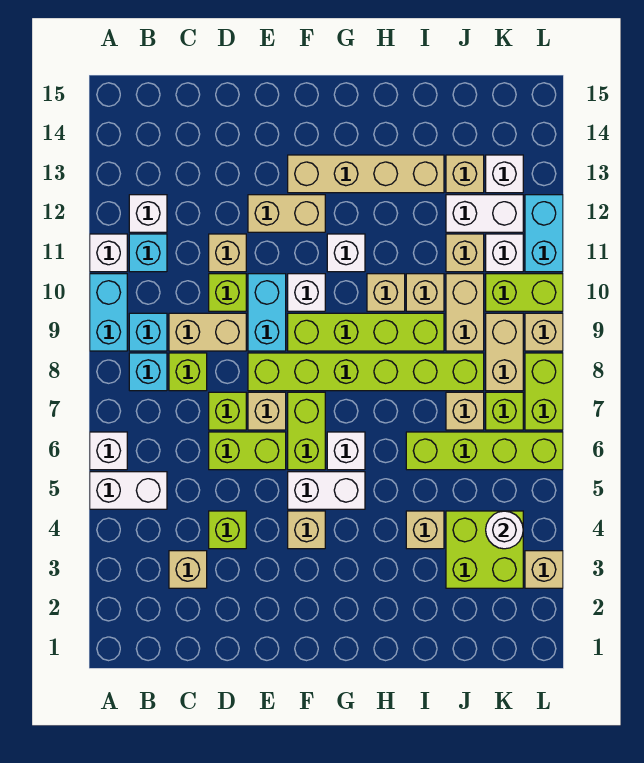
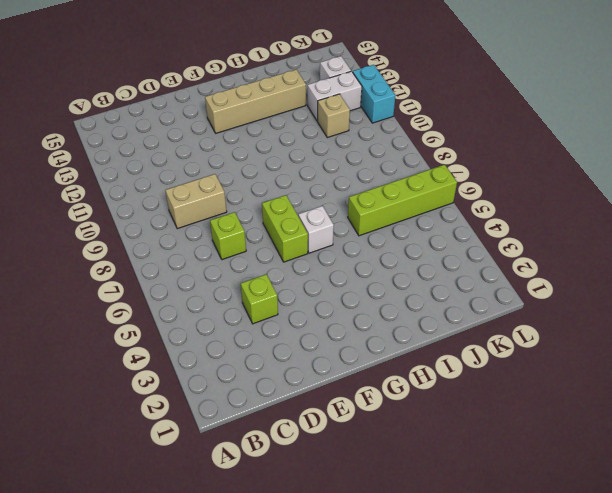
none -> white brick A5:B5 level 1
none -> white brick A6 level 1
none -> cyan brick A9:A10 level 1
none -> white brick A11 level 1

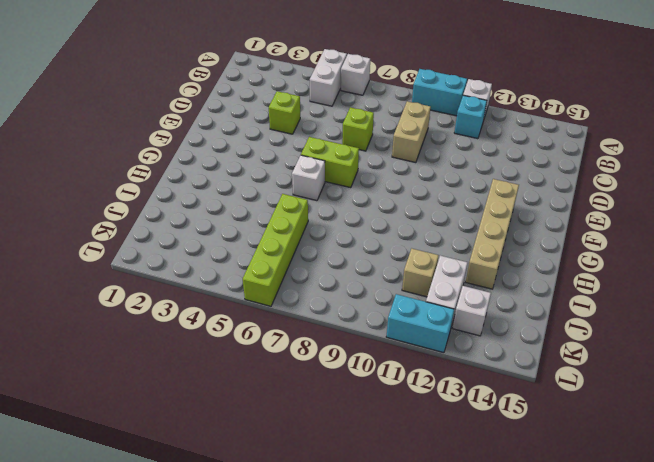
none -> cyan brick B8 level 1
none -> cyan brick B9 level 1
none -> white brick B12 level 1
none -> tan brick C3 level 1

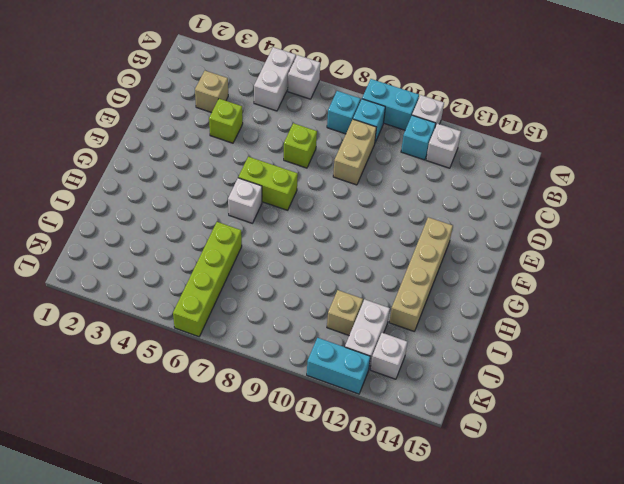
none -> lime brick C8 level 1
none -> lime brick D6:E6 level 1
none -> lime brick D10 level 1
none -> tan brick D11 level 1

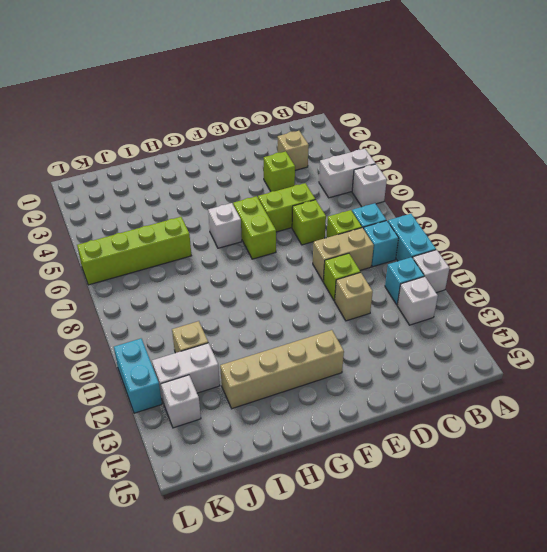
none -> tan brick E7 level 1
none -> lime brick E8:J8 level 1
none -> cyan brick E9:E10 level 1
none -> tan brick E12:F12 level 1

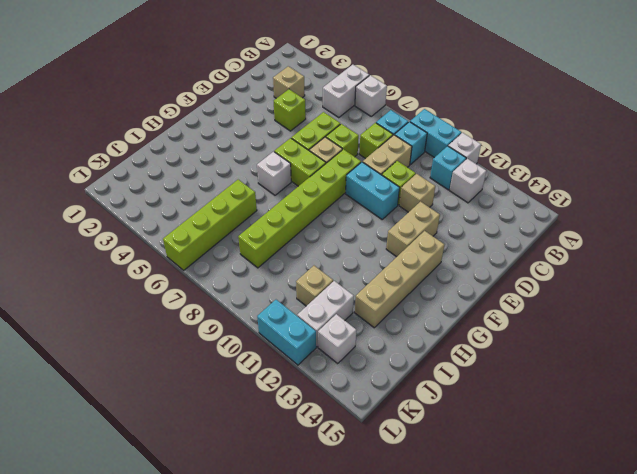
none -> tan brick F4 level 1
none -> white brick F5:G5 level 1
none -> lime brick F9:I9 level 1
none -> white brick F10 level 1

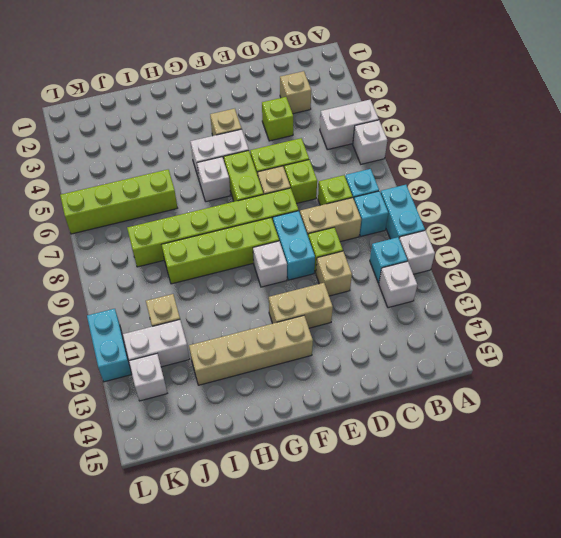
none -> white brick G11 level 1
none -> tan brick H10 level 1
none -> tan brick I4 level 1
none -> tan brick I10 level 1

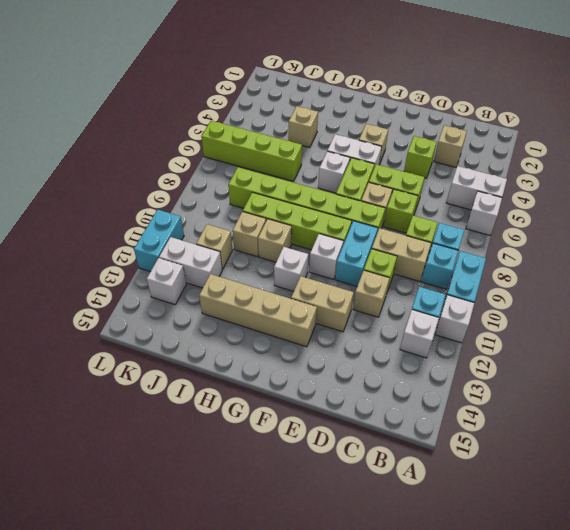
none -> lime brick J3:K4 level 1
none -> tan brick J7 level 1
none -> tan brick J9:J10 level 1
none -> tan brick J13 level 1

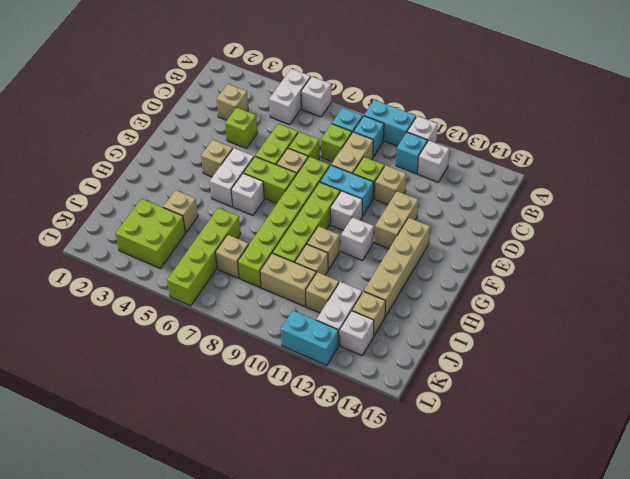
none -> lime brick K7 level 1
none -> tan brick K8:K9 level 1
none -> lime brick K10:L10 level 1
none -> white brick K11 level 1

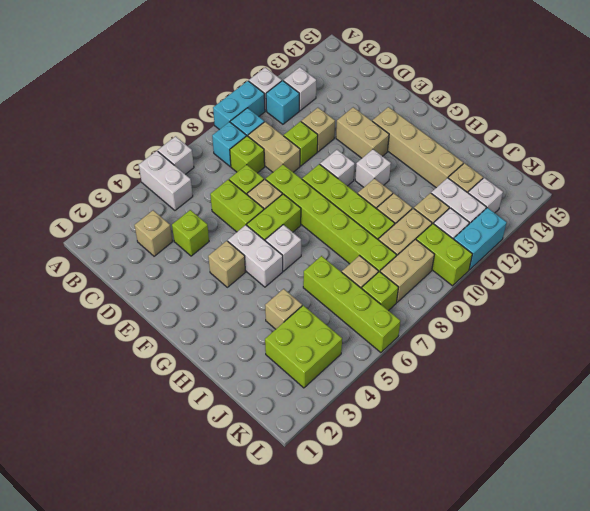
none -> cyan brick E9:E10 level 1
none -> tan brick L3 level 1
none -> lime brick L7:L8 level 1
none -> tan brick L9 level 1

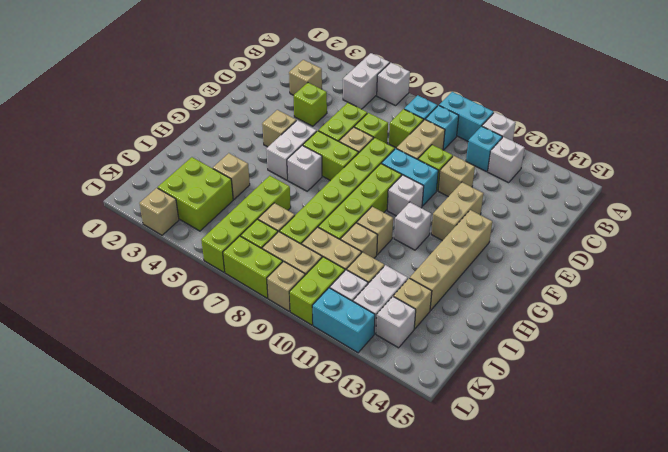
none -> white round brick K4 level 2

